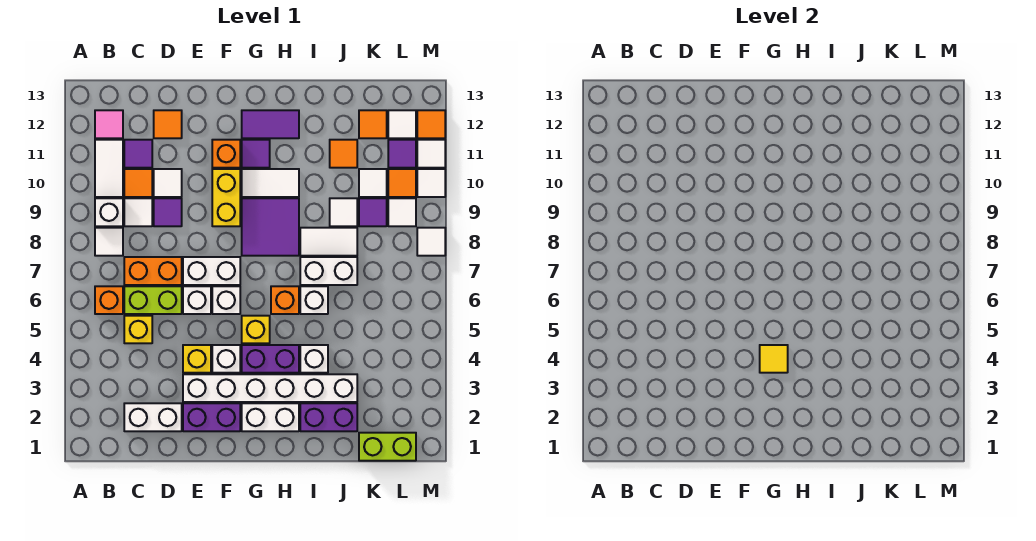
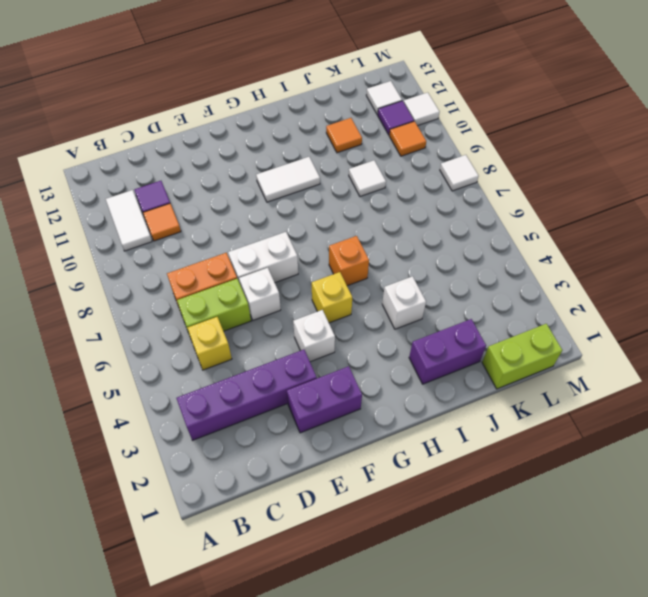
purple brick B3:E3 level 1 -> white brick E3:J3 level 1
none -> orange brick B6 level 1
none -> white tile B8 level 1
none -> white brick B9 level 1
none -> pink tile B12 level 1

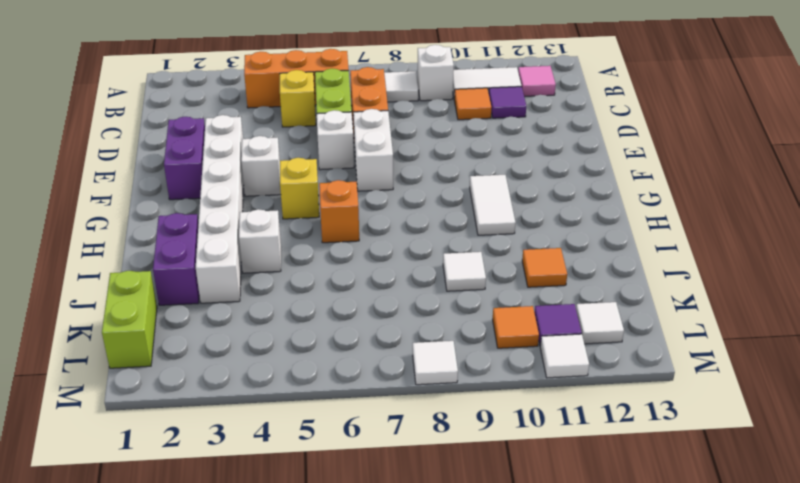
orange brick B4:B6 level 1 -> orange brick B6 level 1
none -> white brick C2:D2 level 1
none -> white tile C9 level 1
none -> purple tile D9 level 1
none -> white tile D10 level 1

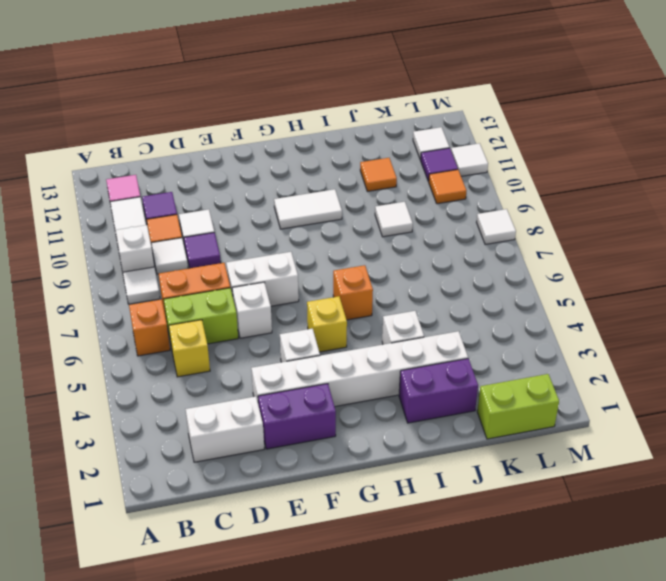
none -> orange tile D12 level 1
none -> yellow brick E4 level 1
none -> white brick F6 level 1
none -> yellow brick F9:F10 level 1

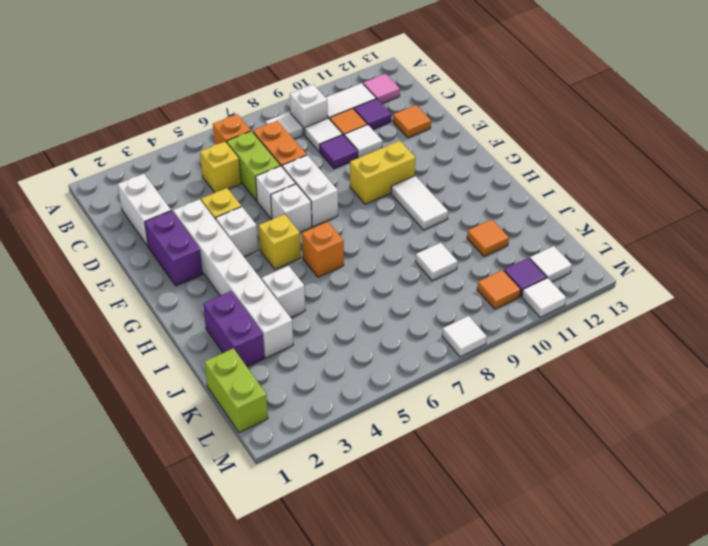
none -> orange brick F11 level 1
none -> white brick G2:H2 level 1
none -> purple brick G4:H4 level 1
none -> purple tile G8:H9 level 1

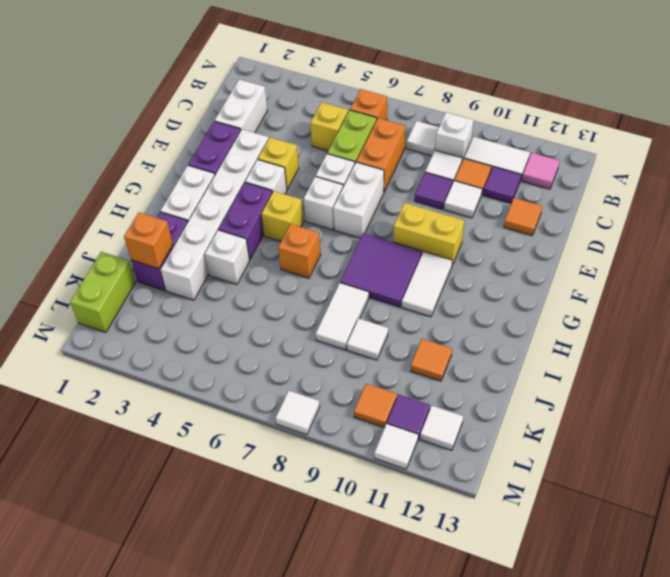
orange brick J2 level 2 -> orange brick F11 level 1
none -> purple tile G11 level 1
none -> purple tile G12:H12 level 1
none -> white brick I6 level 1
none -> white brick I7:J7 level 1

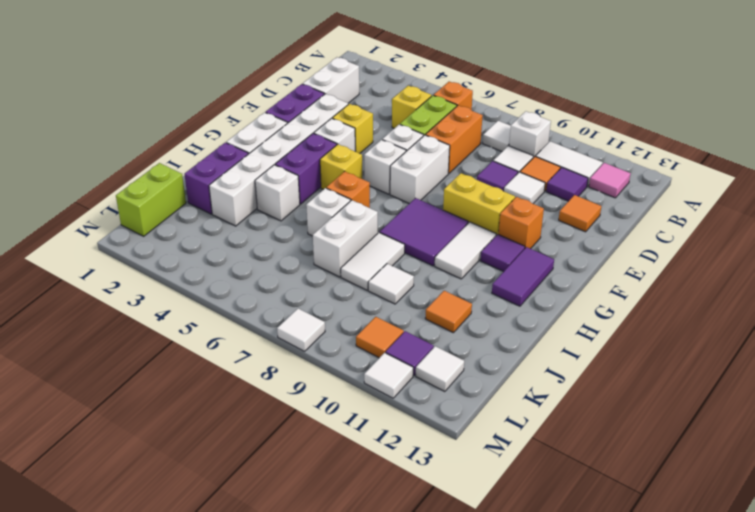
none -> purple tile K9 level 1
none -> white tile K10 level 1
none -> orange tile K12 level 1
none -> white tile L9 level 1

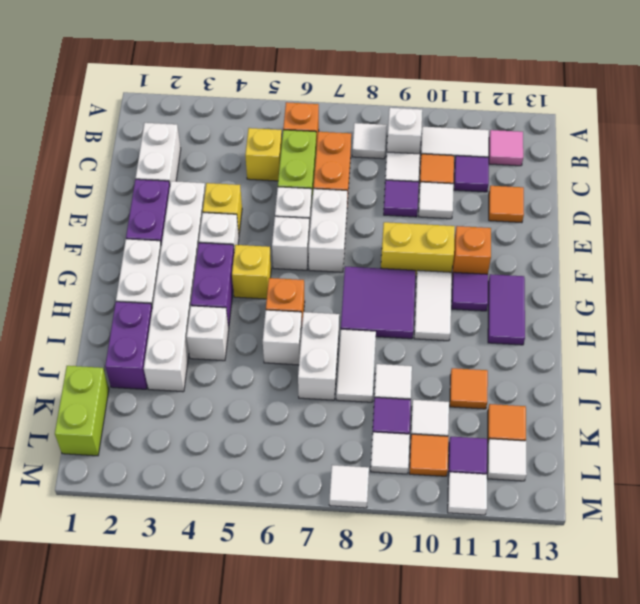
none -> white tile M10 level 1
none -> orange tile M12 level 1
none -> yellow tile G4 level 2

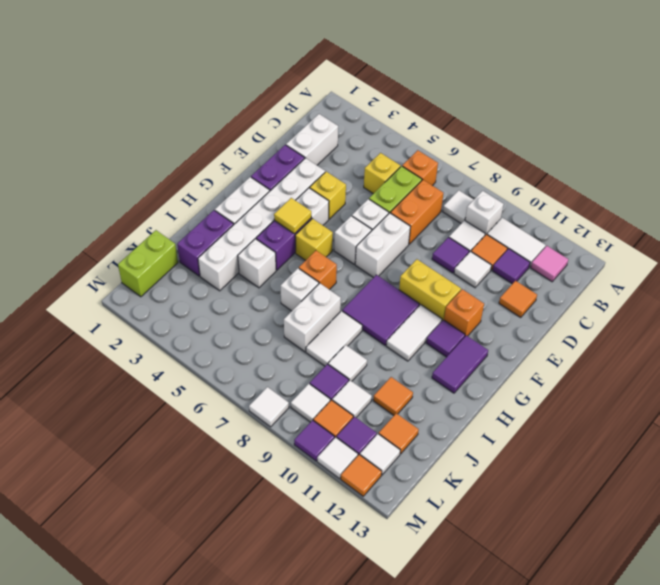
purple tile M10 level 1 -> white tile M10 level 1

